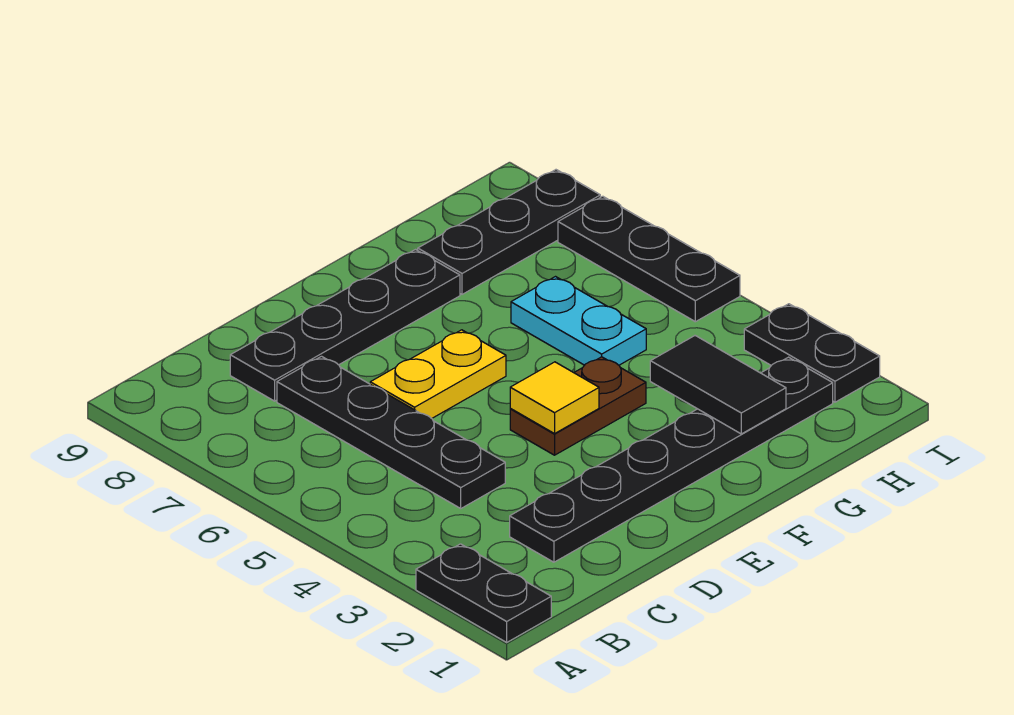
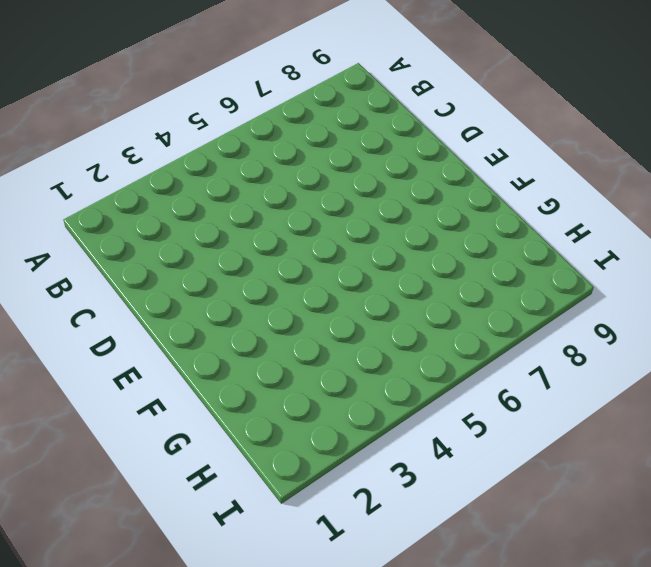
none -> black plate A1:A2 level 1
none -> black plate C2:H2 level 1
none -> black plate C4:C7 level 1

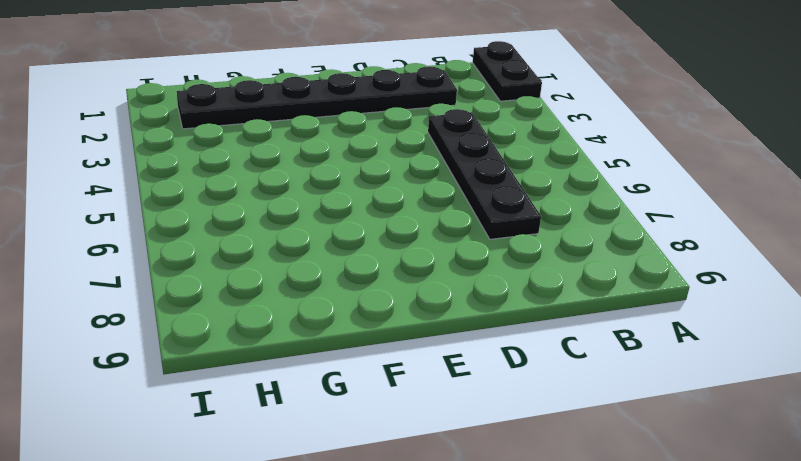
none -> black plate C8:F8 level 1
none -> yellow plate D6:E6 level 1
none -> brown plate E4:F4 level 1

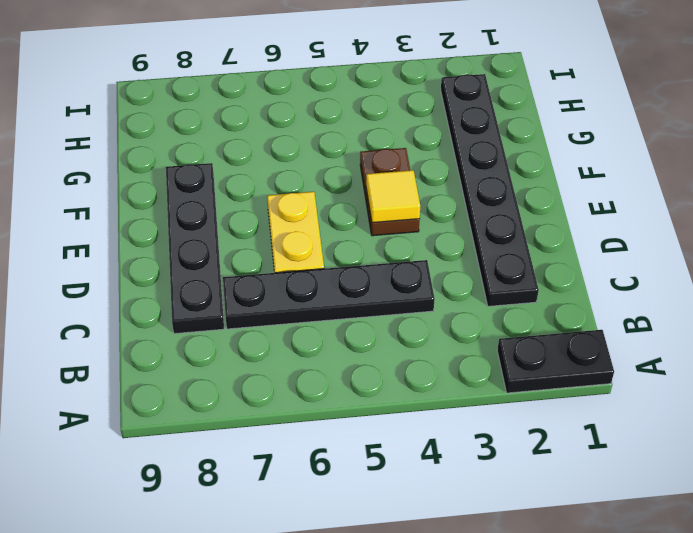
none -> cyan plate G5:G6 level 1
none -> black plate G8:I8 level 1
none -> black plate I2:I3 level 1

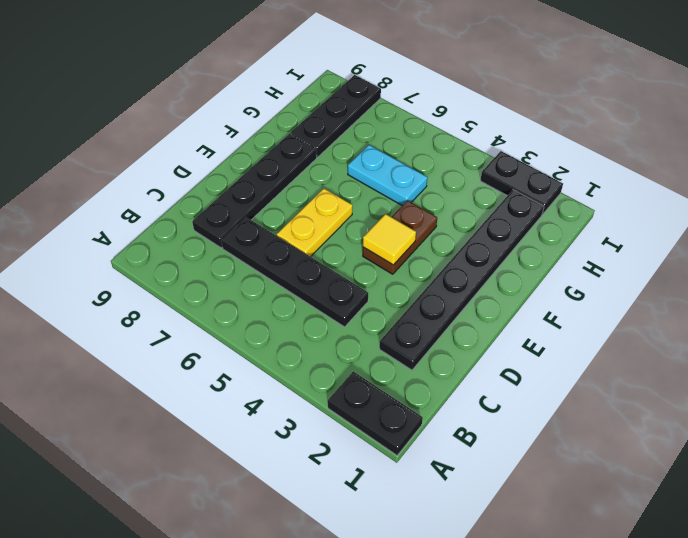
none -> black plate I5:I7 level 1
none -> black tile G2:G3 level 2

